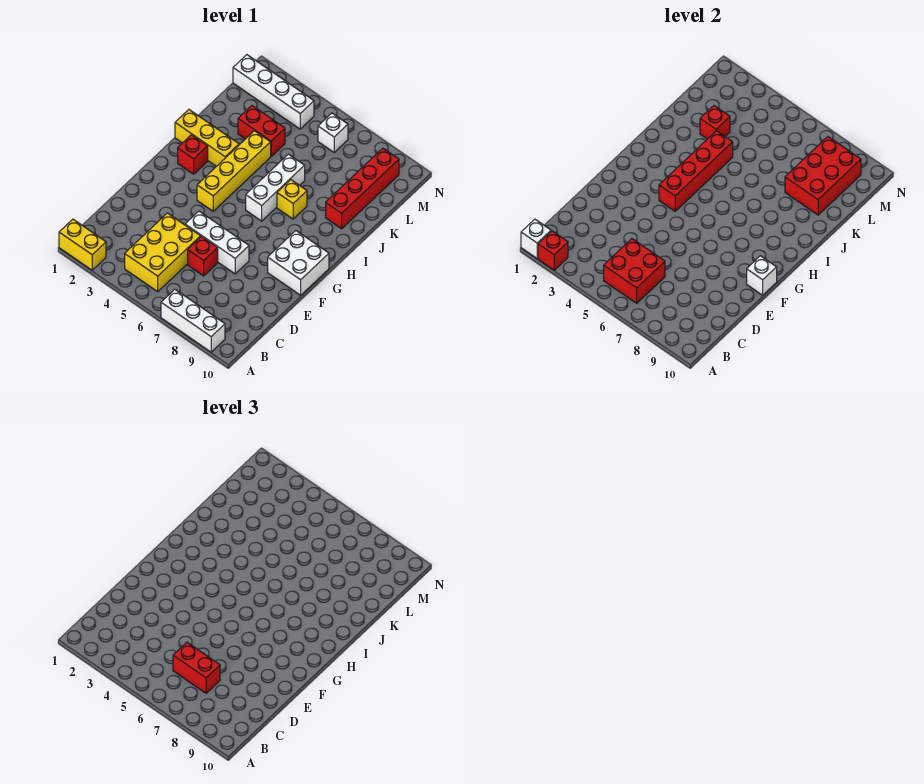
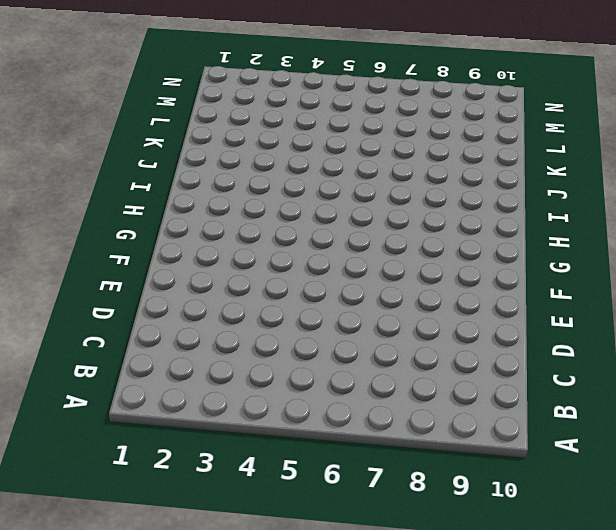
none -> yellow brick A1:A2 level 1
none -> white brick A7:A9 level 1
none -> yellow brick B4:D5 level 1

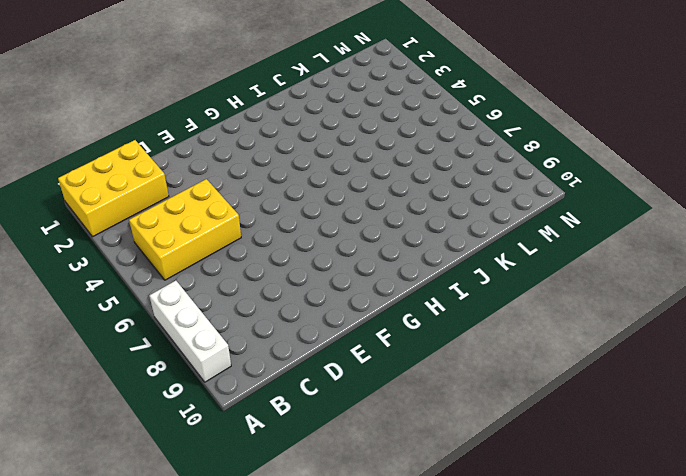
yellow brick A1:C2 level 1 -> yellow brick A1:A2 level 1
none -> red brick D6 level 1
none -> white brick E5:E7 level 1
none -> white brick F9:G10 level 1

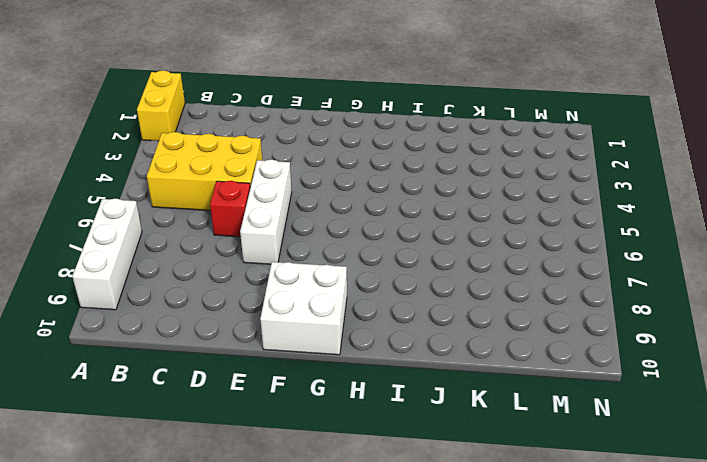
none -> yellow brick G4:J4 level 1
none -> red brick H2 level 1
none -> white brick H6:J6 level 1

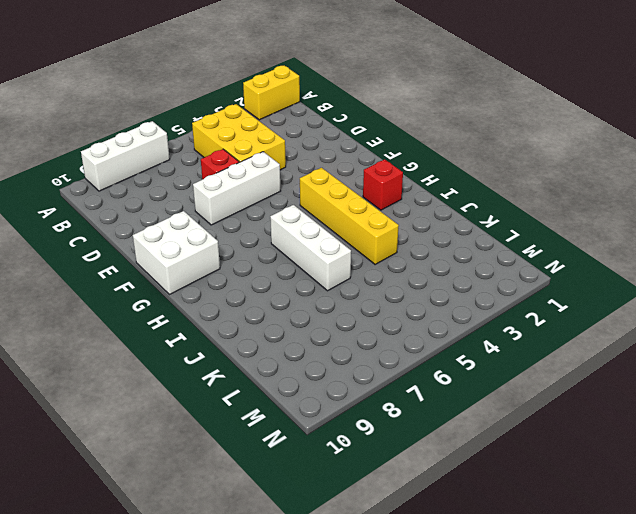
none -> yellow brick I1:I3 level 1
none -> yellow brick I7 level 1
none -> red brick J9:M9 level 1

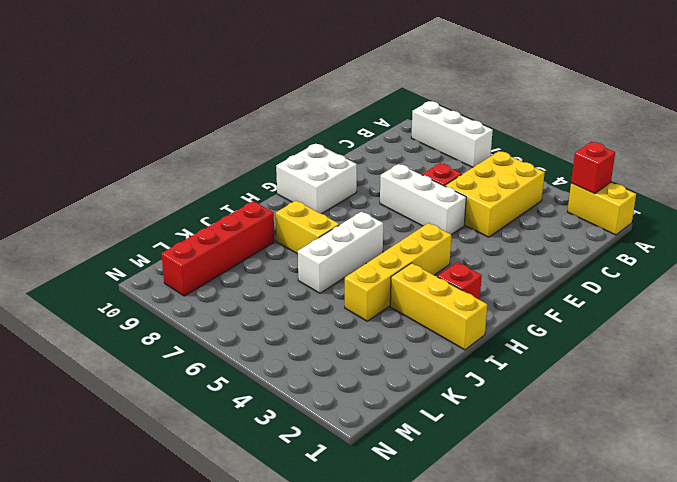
yellow brick I7:I8 level 1 -> yellow brick I7 level 1
none -> red brick K3:K4 level 1
none -> white brick M1:M4 level 1
none -> white brick M6 level 1

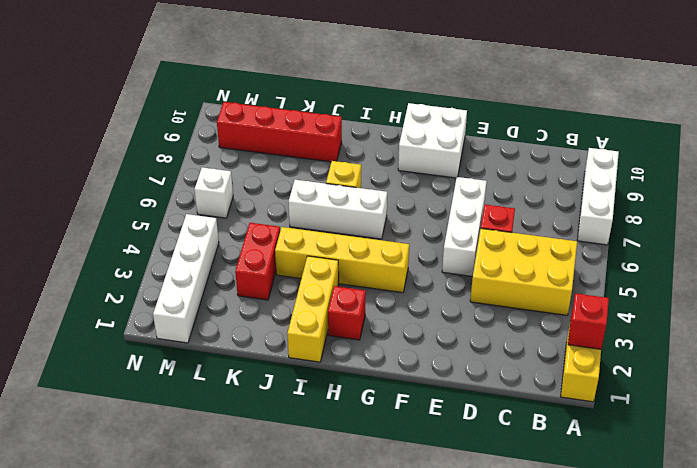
none -> white brick A1 level 2
none -> red brick B5:C6 level 2
none -> white brick F10 level 2

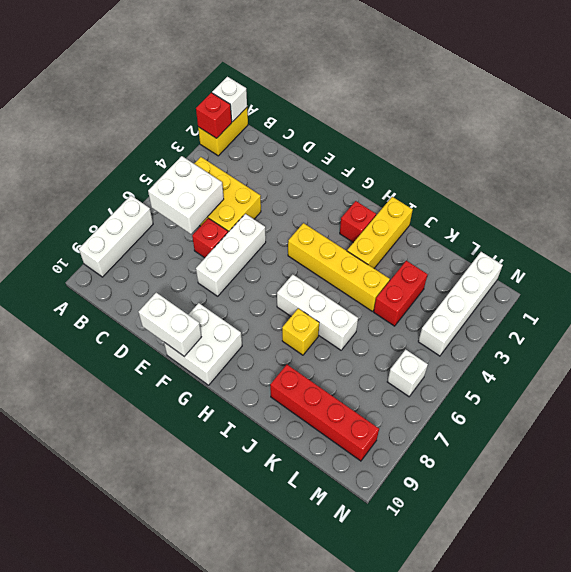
white brick B5:C6 level 2 -> red brick B5:C6 level 2
white brick E10:F10 level 2 -> white brick F10 level 2
none -> red brick G4:J4 level 2
none -> red brick K3 level 2
none -> red brick K8:M9 level 2

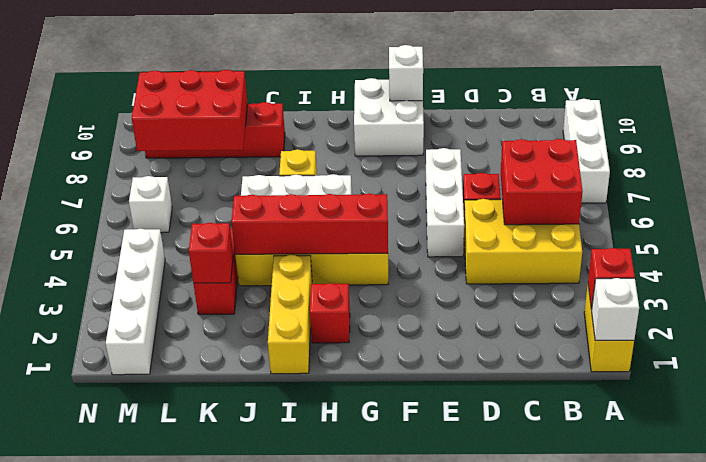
none -> red brick C6:C7 level 3

